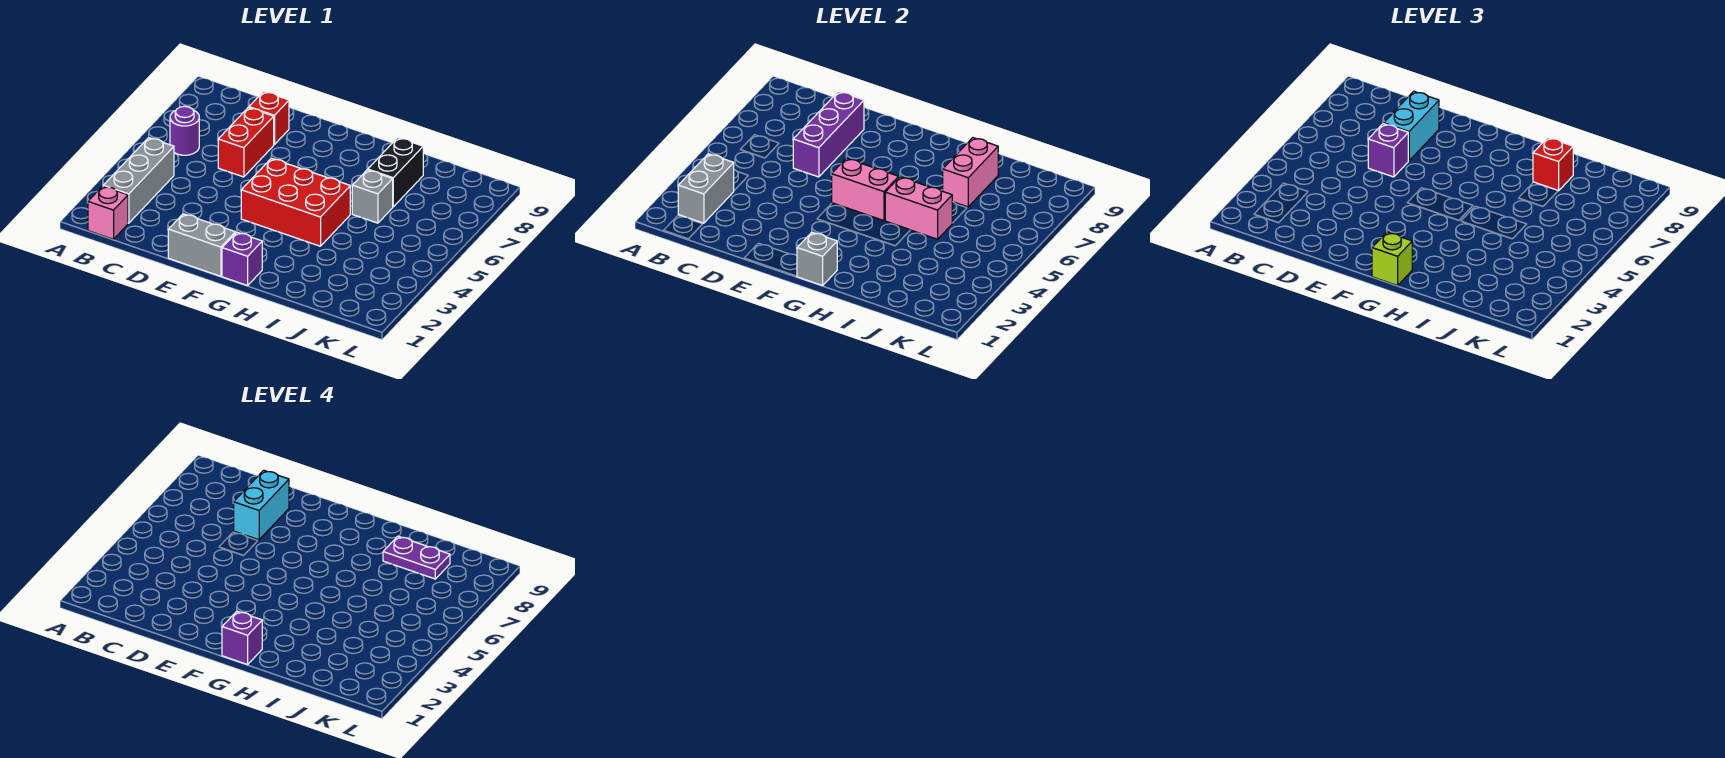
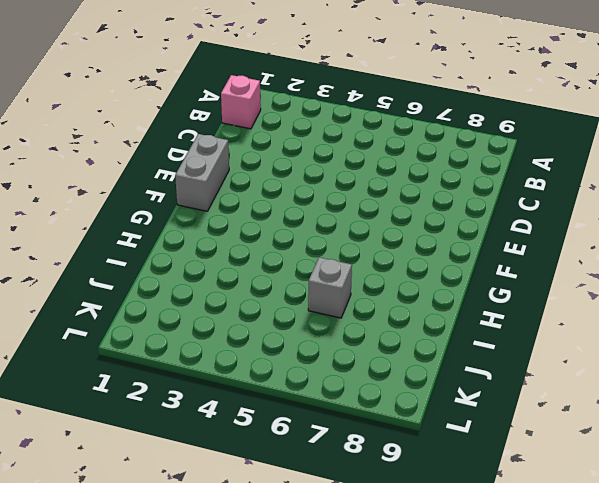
none -> grey brick B2:B4 level 1
none -> purple round brick B6 level 1
none -> red brick D6:D7 level 1

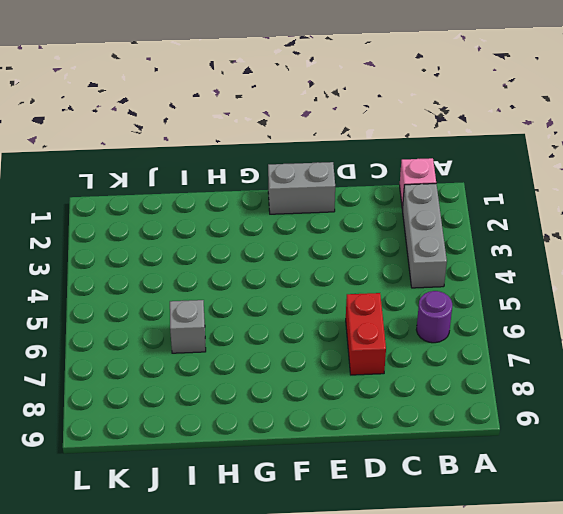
none -> red brick D8 level 1
none -> red brick F4:H5 level 1
none -> purple brick G1 level 1

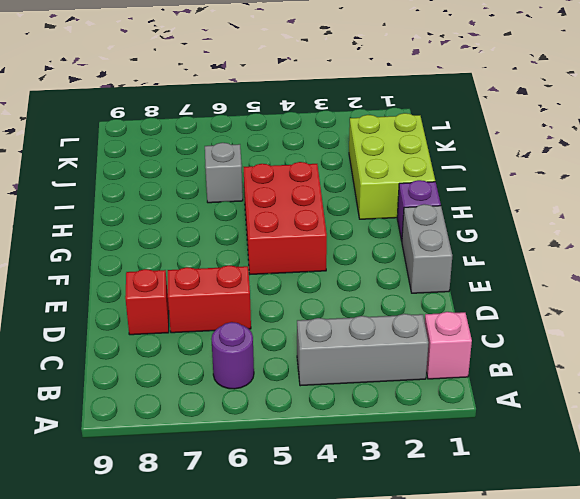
lime brick H1:J2 level 1 -> none
none -> black brick I7:I8 level 1
none -> grey brick B2:B3 level 2
none -> purple brick D6:D8 level 2

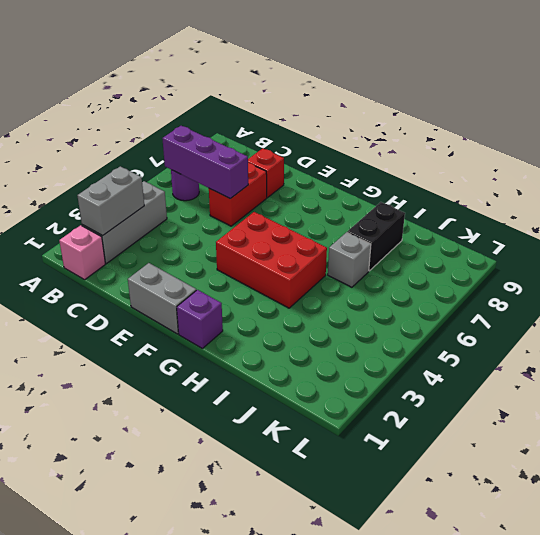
purple brick B6:D6 level 2 -> purple brick D6:D8 level 2
none -> pink brick F5:G5 level 2
none -> grey brick G1 level 2
none -> pink brick H5:I5 level 2

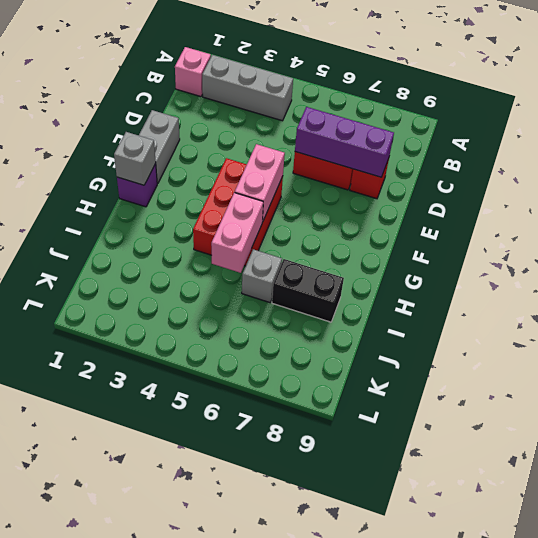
none -> purple round brick B6 level 1
none -> grey brick B2:B3 level 2
none -> pink brick I7:I8 level 2

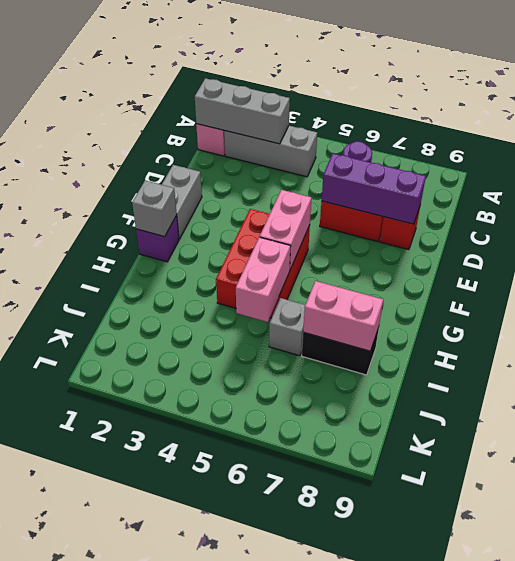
grey brick B1:B3 level 2 -> grey brick B2:B3 level 2
none -> purple brick D6 level 3
none -> cyan brick D7:D8 level 3
none -> lime brick G1 level 3

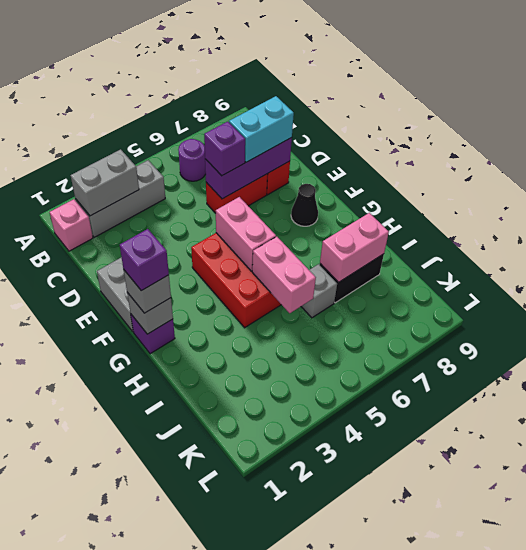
black cone F8 level 1 -> none
grey brick G1 level 3 -> lime brick G1 level 3
none -> red brick I8 level 3
none -> cyan brick D7:D8 level 4
none -> purple plate I8:J8 level 4

